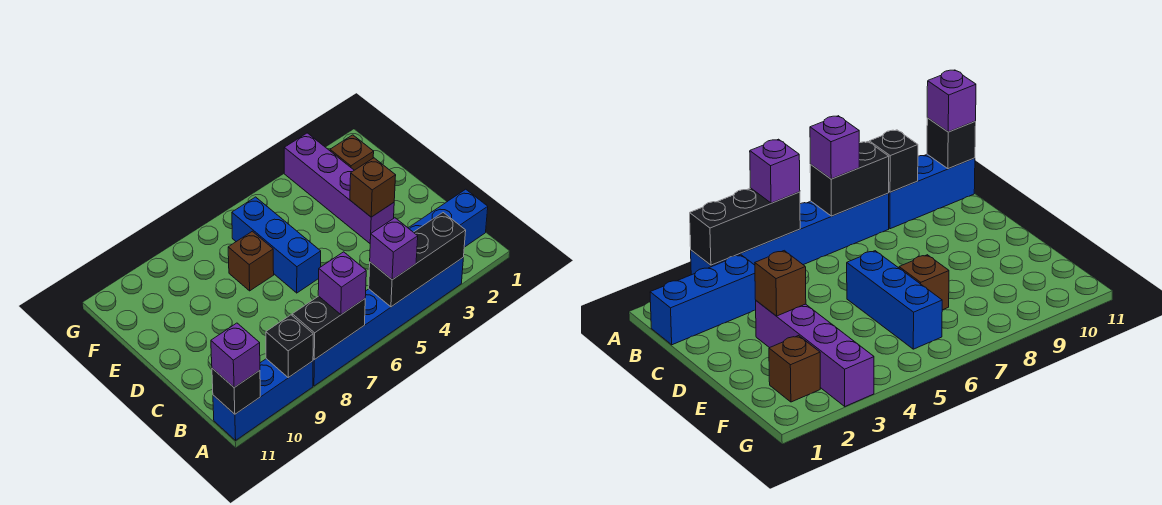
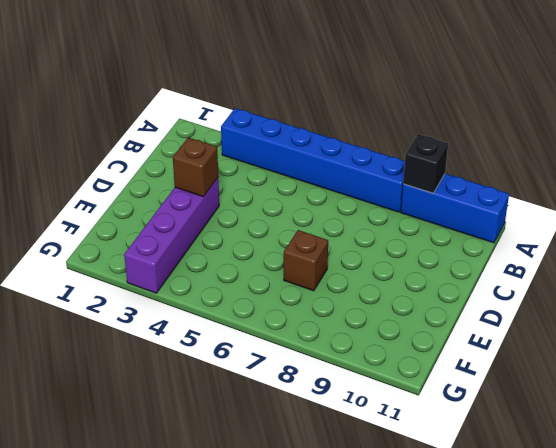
none -> blue brick B1:B3 level 1
none -> blue brick D6:F6 level 1
none -> brown brick F2 level 1

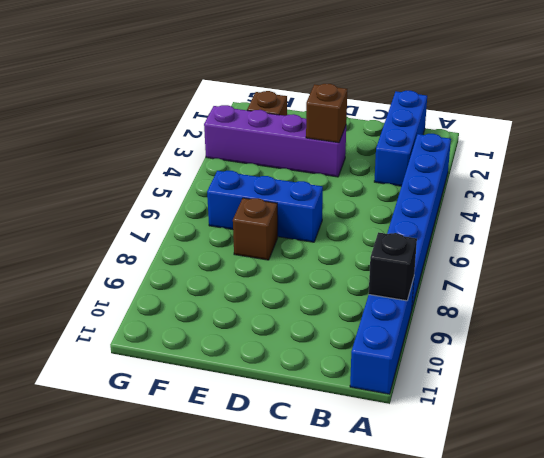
none -> black brick A3:A5 level 2
none -> black brick A7:A8 level 2
none -> black brick A11 level 2

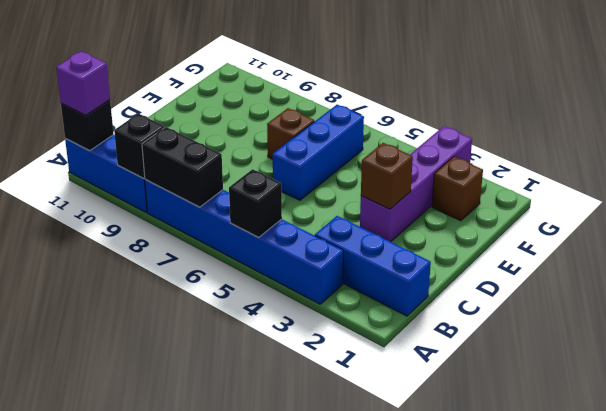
black brick A5 level 2 -> black brick A3:A5 level 2
none -> purple brick A5 level 3
none -> purple brick A7 level 3

